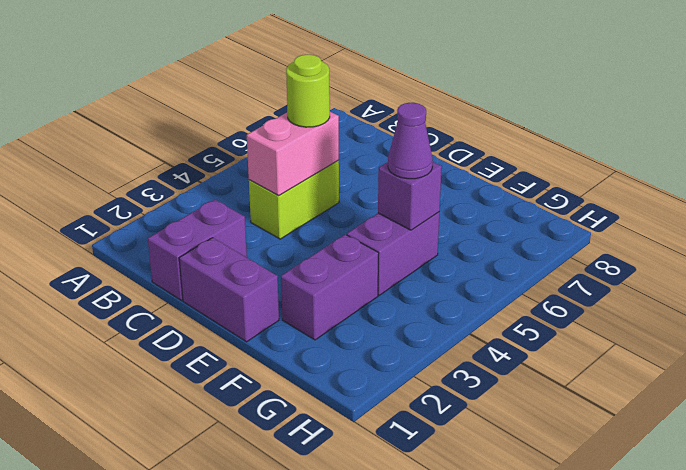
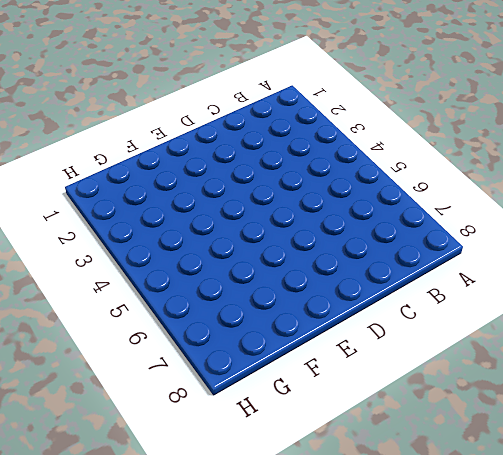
none -> purple brick C1:C2 level 1
none -> lime brick C4:C5 level 1

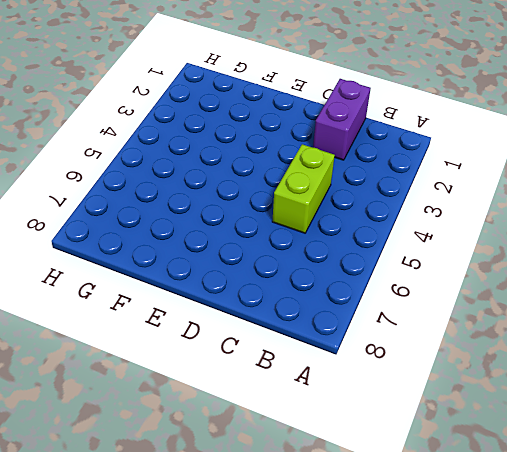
none -> purple brick D1:E1 level 1
none -> purple brick F2:F3 level 1

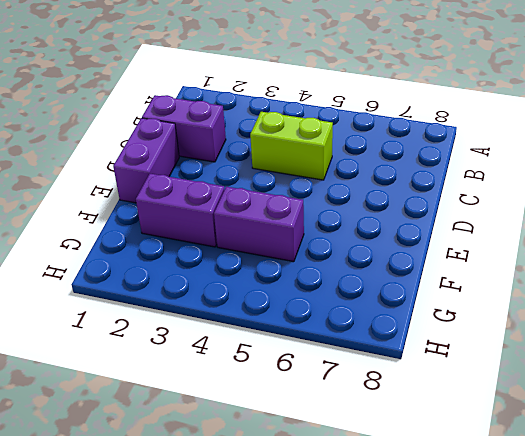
none -> pink brick C4:C5 level 2
none -> purple brick F5 level 2

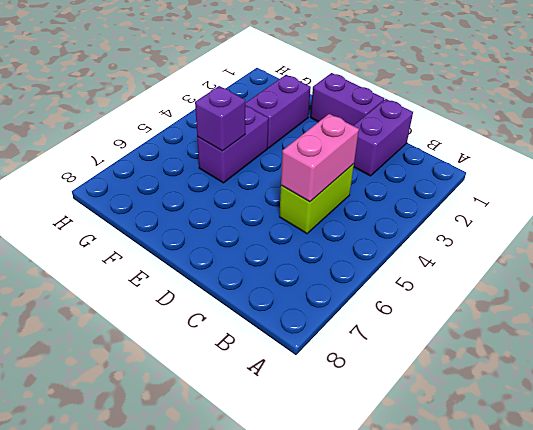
none -> lime round brick C5 level 3
none -> purple cone F5 level 3

